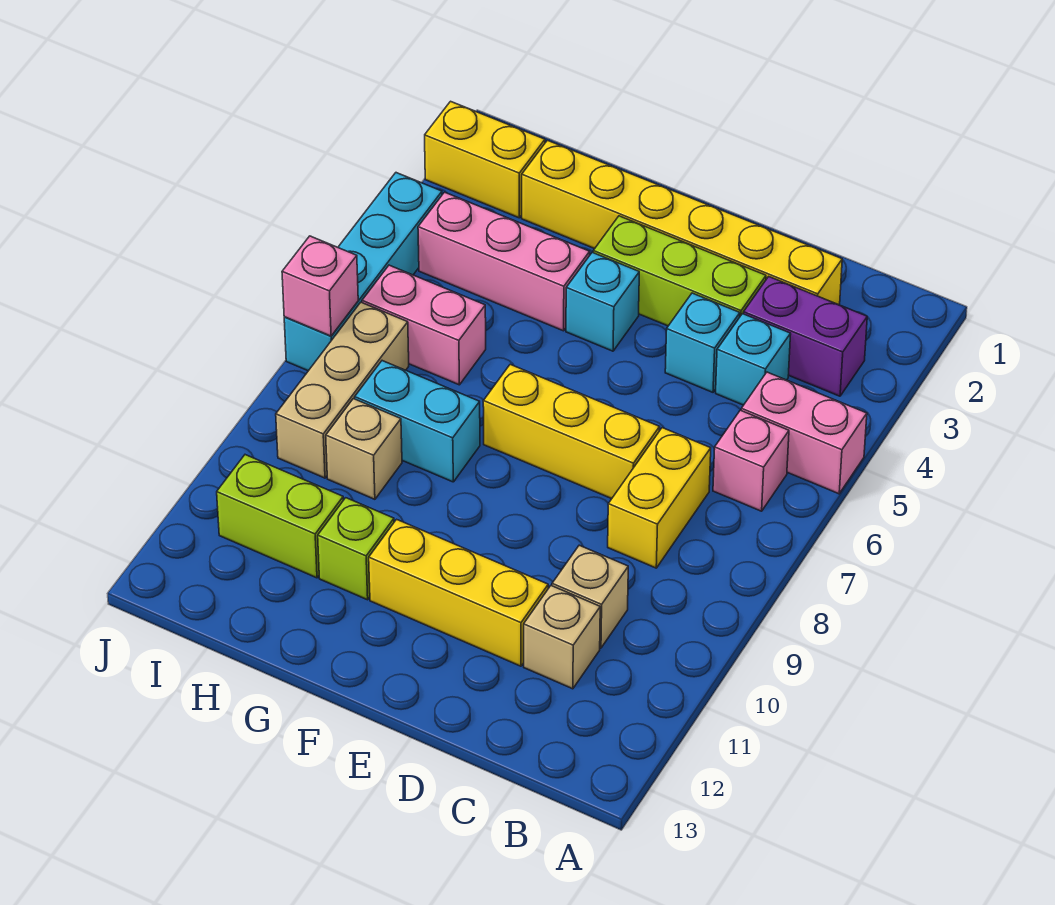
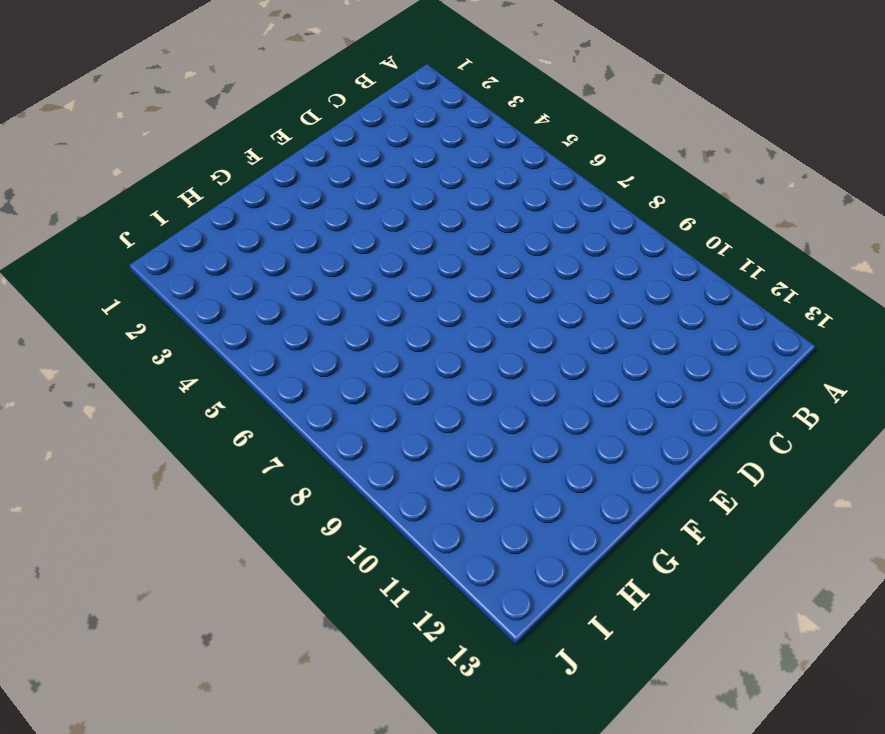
none -> pink brick A5:B5 level 1
none -> purple brick B3:C3 level 1
none -> pink brick B6 level 1

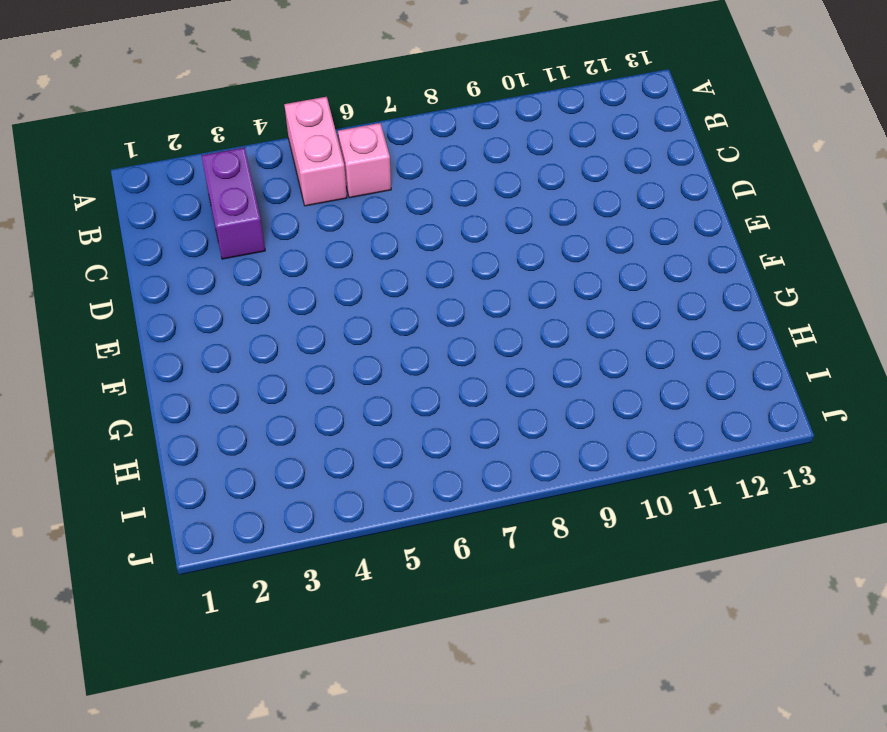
none -> yellow brick C2:H2 level 1
none -> cyan brick C4 level 1
none -> yellow brick C7:C8 level 1

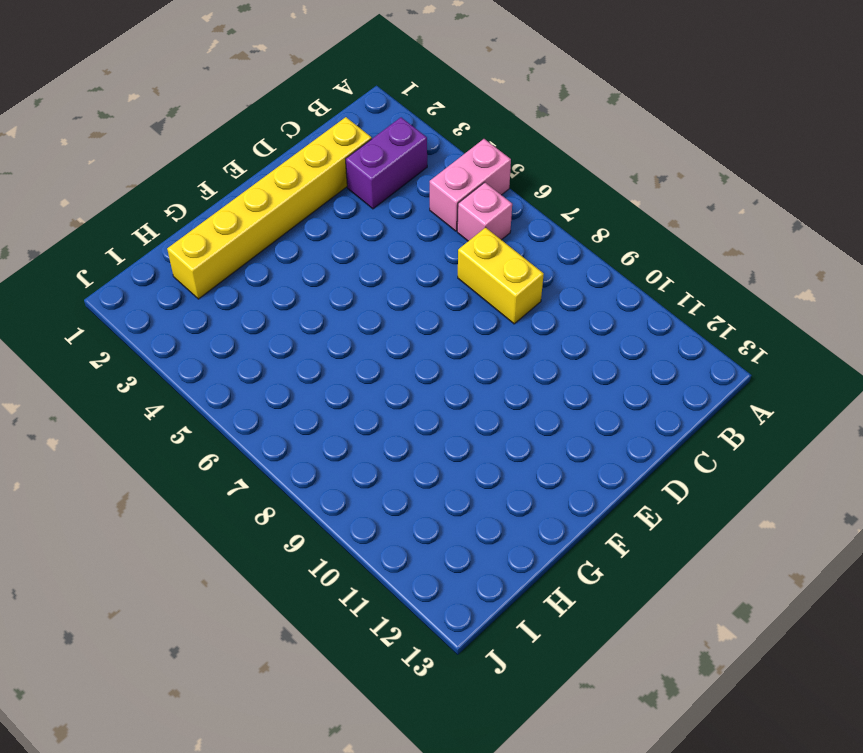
none -> cyan brick C4 level 1
none -> tan brick C10 level 1
none -> tan brick C11 level 1

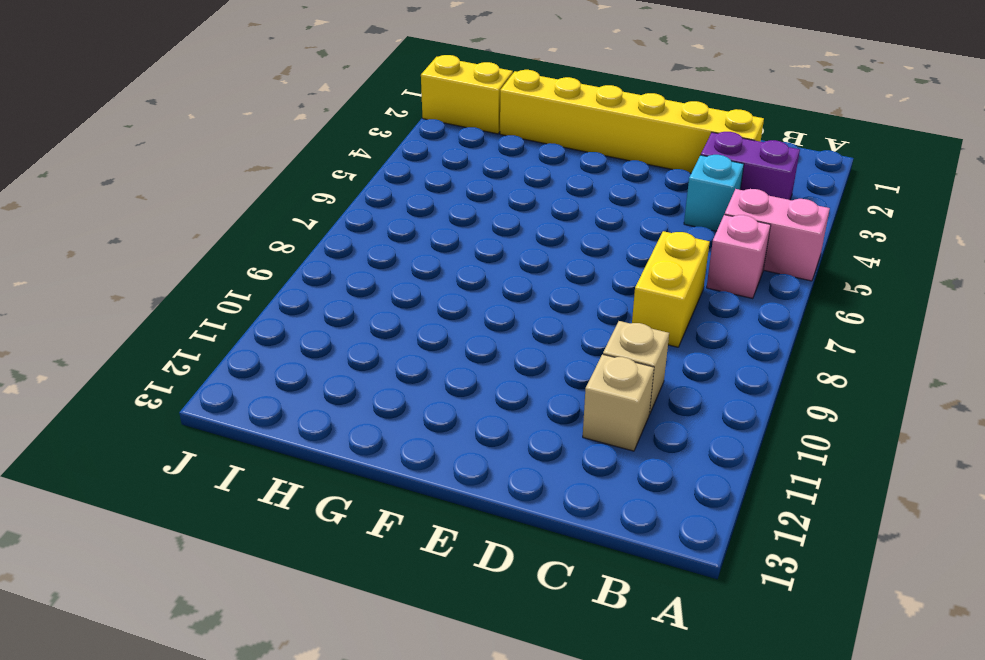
none -> lime brick D3:F3 level 1
none -> cyan brick D4 level 1
none -> yellow brick D7:F7 level 1

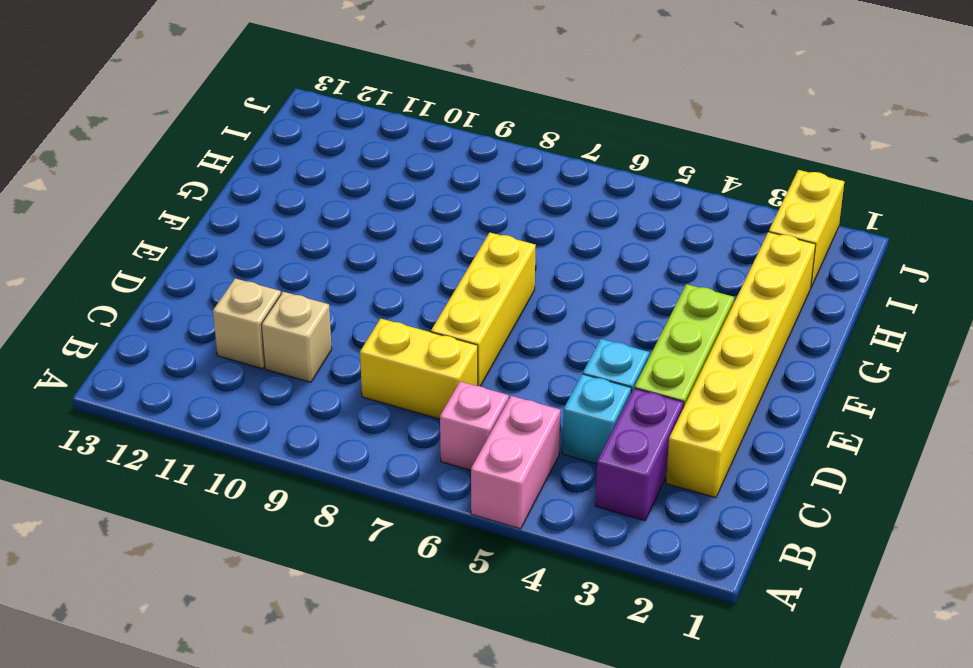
none -> yellow brick D11:F11 level 1
none -> cyan brick F4 level 1
none -> pink brick G4:I4 level 1

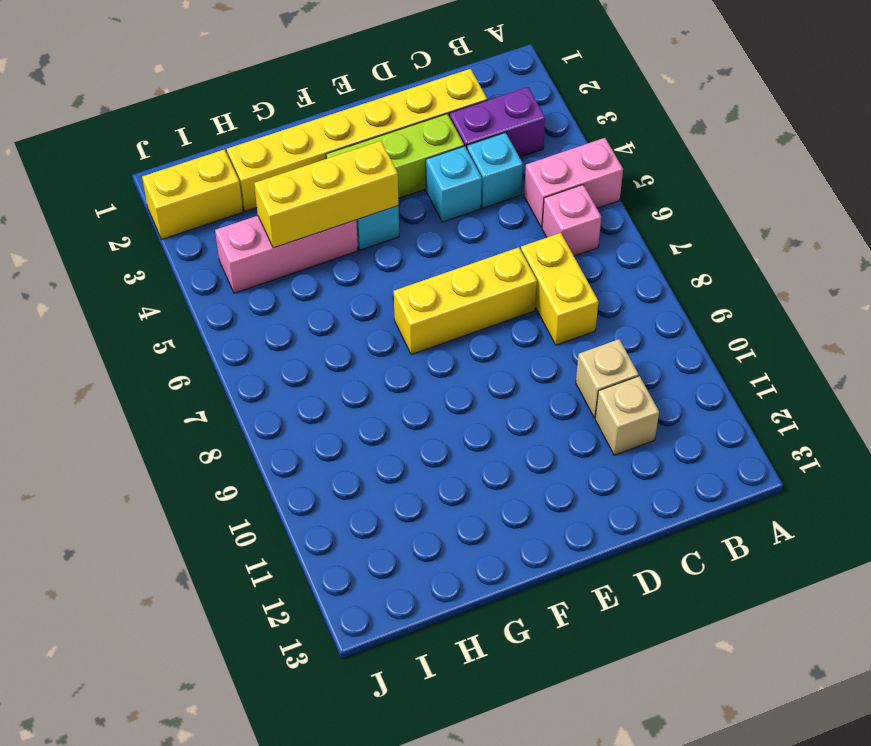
yellow brick F4:H4 level 2 -> yellow brick D11:F11 level 1
none -> cyan brick G8:H8 level 1
none -> lime brick G11 level 1
none -> pink brick H6:I6 level 1

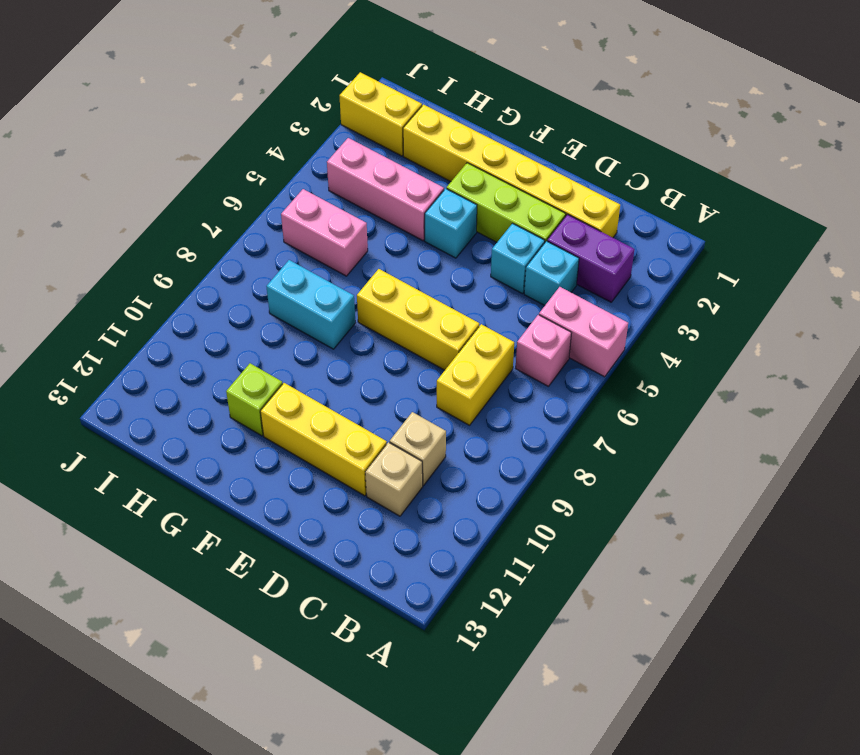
none -> tan brick H9 level 1
none -> lime brick H11:I11 level 1
none -> tan brick I7:I9 level 1

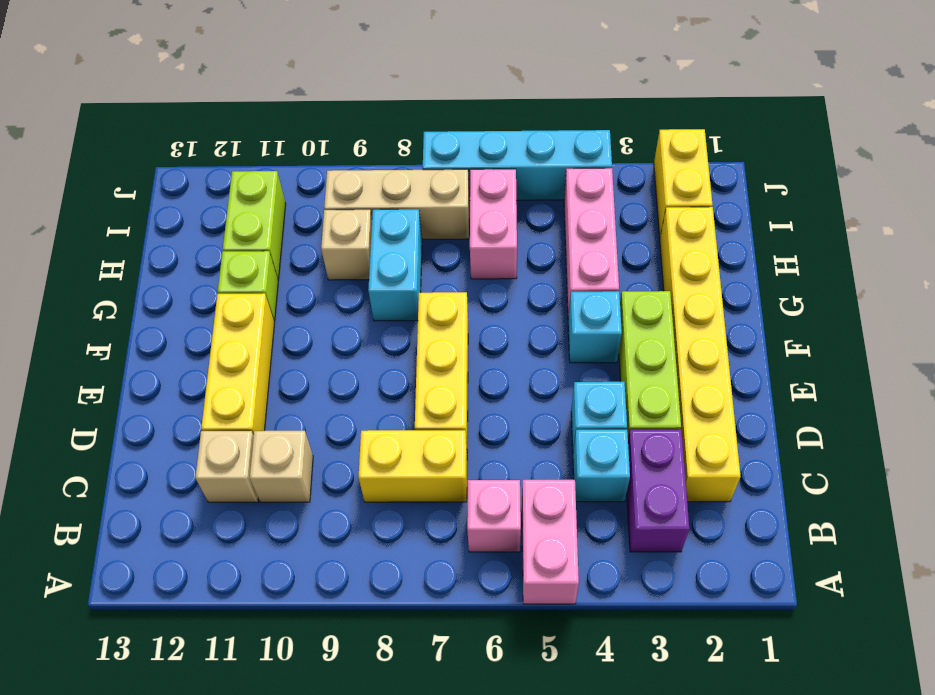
none -> pink brick J7 level 2

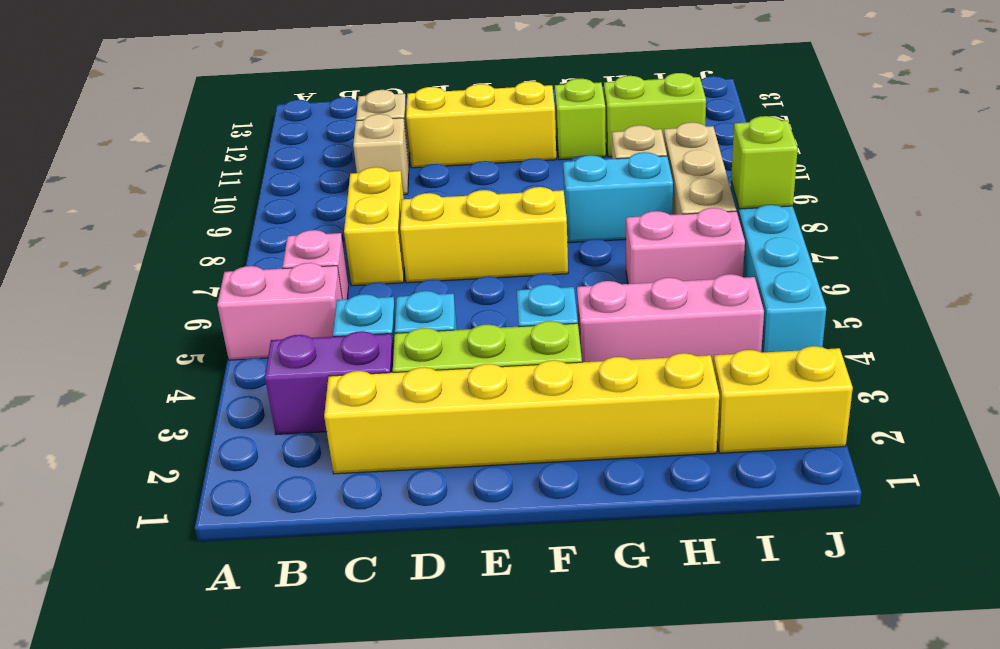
lime brick J7 level 2 -> pink brick J7 level 2

